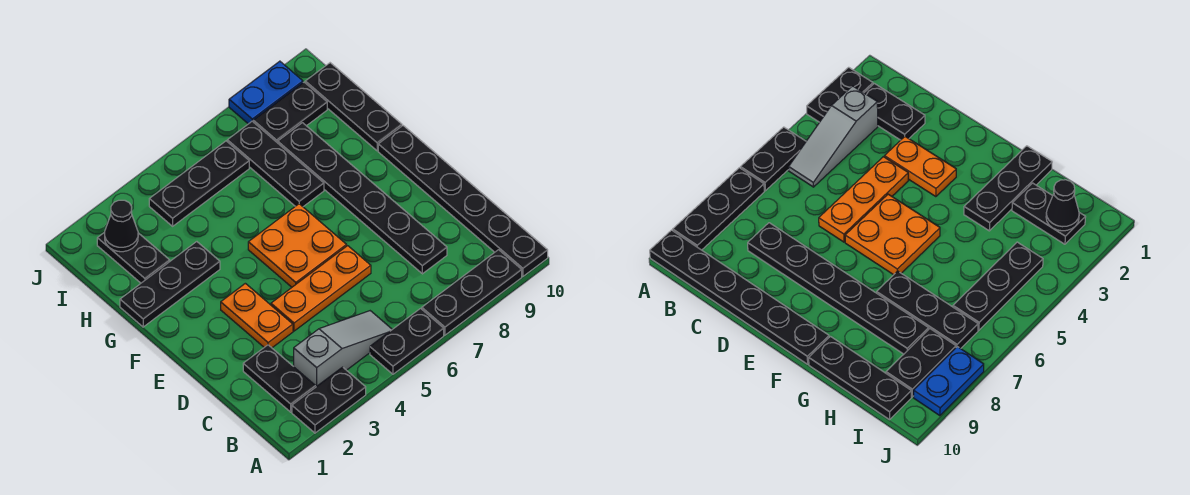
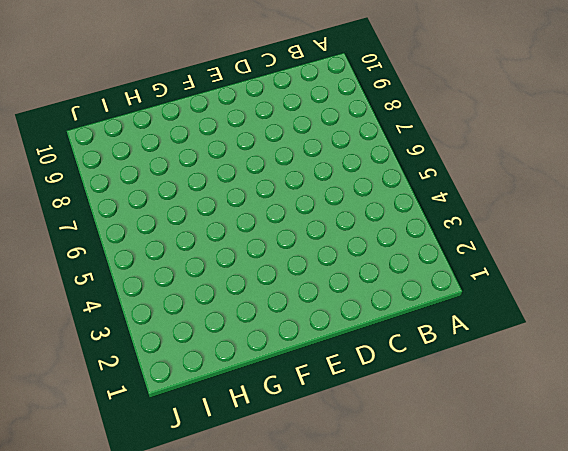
none -> black plate A2:A3 level 1
none -> black plate A5:A6 level 1
none -> black plate A7:A9 level 1

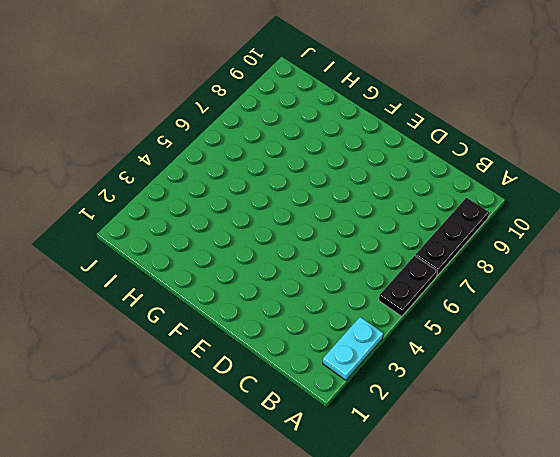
cyan plate A2:A3 level 1 -> black plate A2:A3 level 1
none -> black plate A10:F10 level 1
none -> black plate B2:C2 level 1
none -> grey slope B3:B5 level 1 top 3

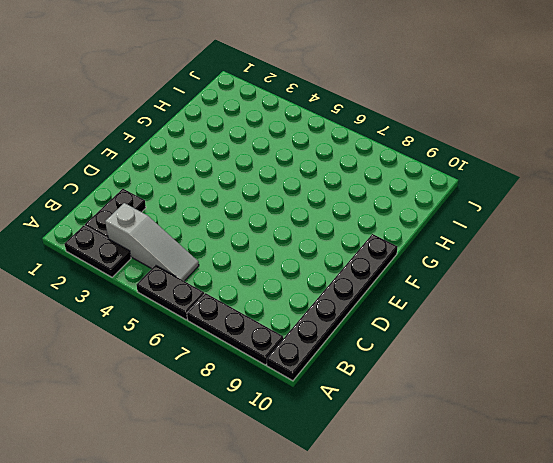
none -> black plate C8:H8 level 1
none -> orange plate D3:E3 level 1
none -> orange plate D4:D6 level 1

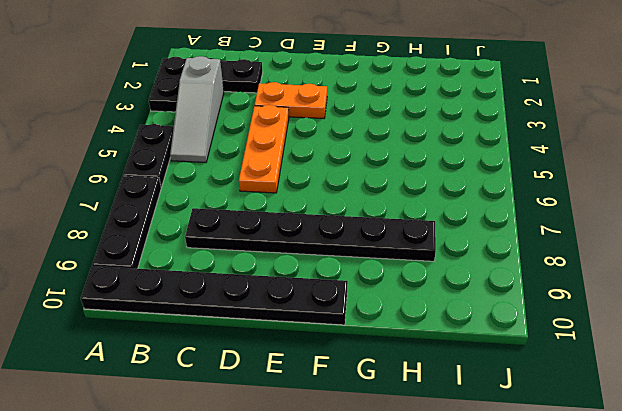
none -> orange plate E5:F6 level 1
none -> black plate G1:G3 level 1
none -> black plate G7:I7 level 1

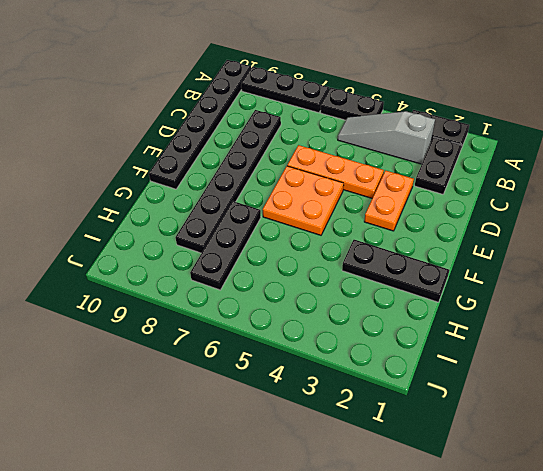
none -> black plate G10:I10 level 1
none -> black plate H2:I2 level 1
none -> black plate I4:I6 level 1

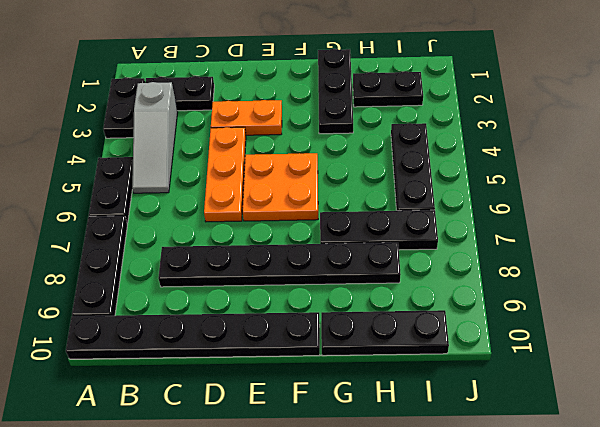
none -> black plate I8:I9 level 1
none -> blue plate J8:J9 level 1
none -> black cone I2 level 2

